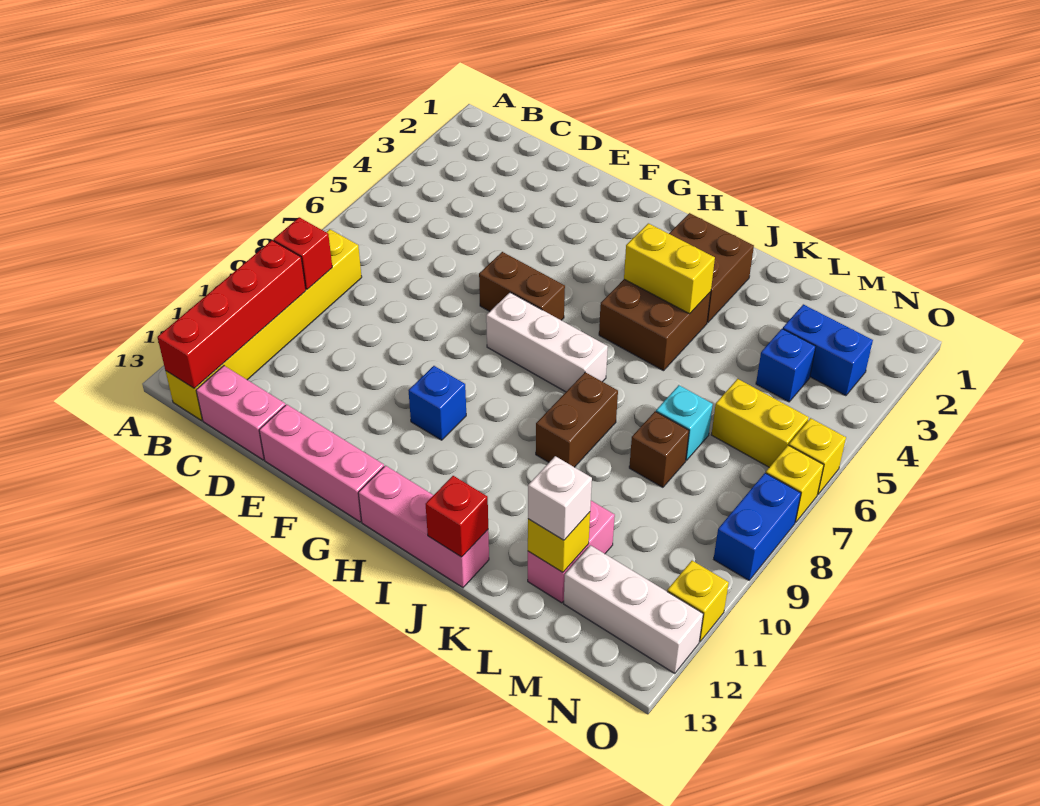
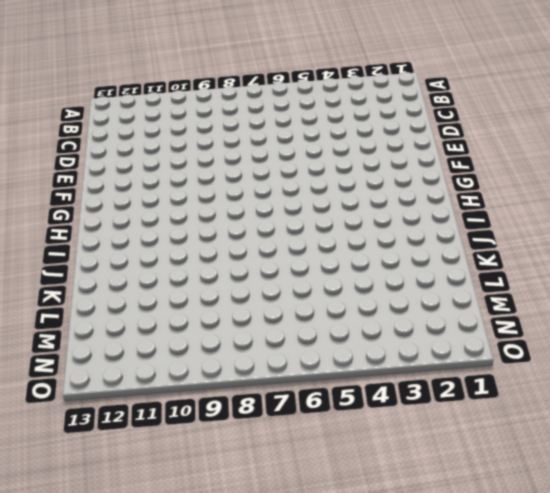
none -> yellow brick B8:B13 level 1
none -> pink brick C13:D13 level 1
none -> pink brick E13:G13 level 1

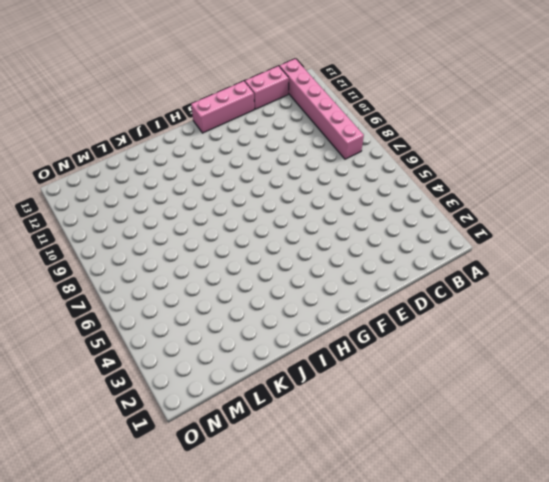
pink brick B8:B13 level 1 -> yellow brick B8:B13 level 1
none -> brown brick F6:G6 level 1
none -> white brick G7:I7 level 1
none -> blue brick G10 level 1

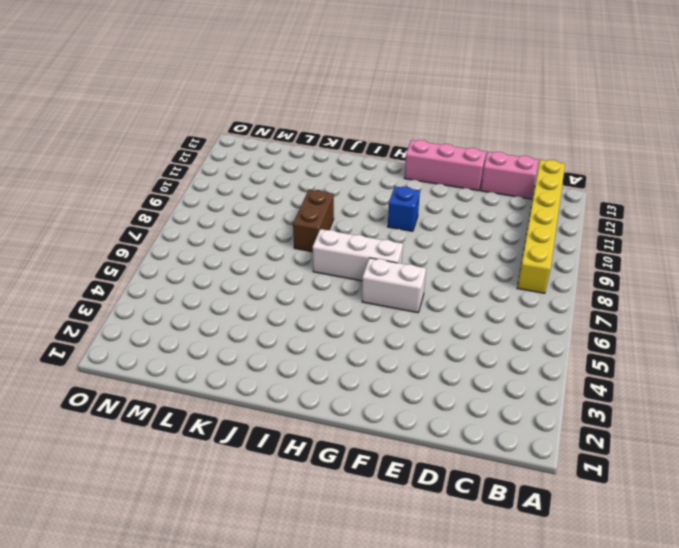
white brick F6:G6 level 1 -> brown brick F6:G6 level 1
none -> pink brick H13:J13 level 1
none -> brown brick I2:J3 level 1
none -> brown brick I4:J5 level 1

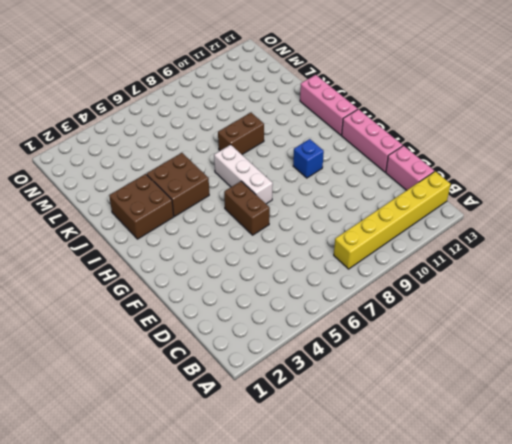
none -> cyan brick L7 level 1
none -> brown brick L8 level 1
none -> pink brick L11:L12 level 1

